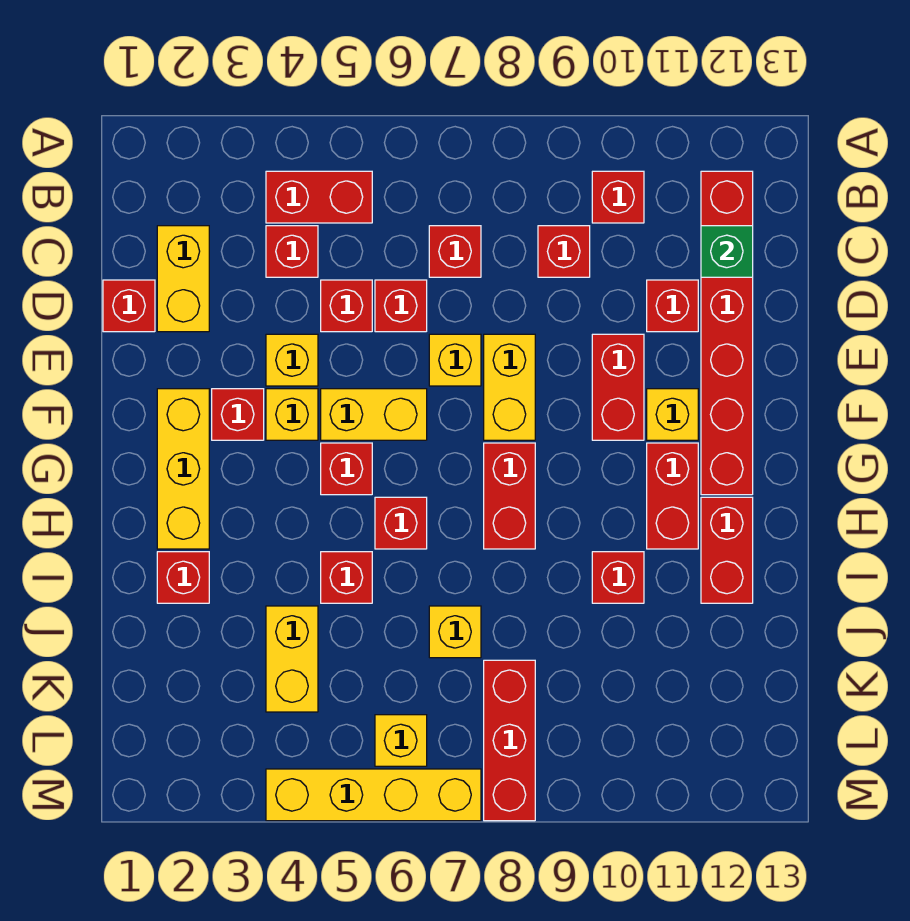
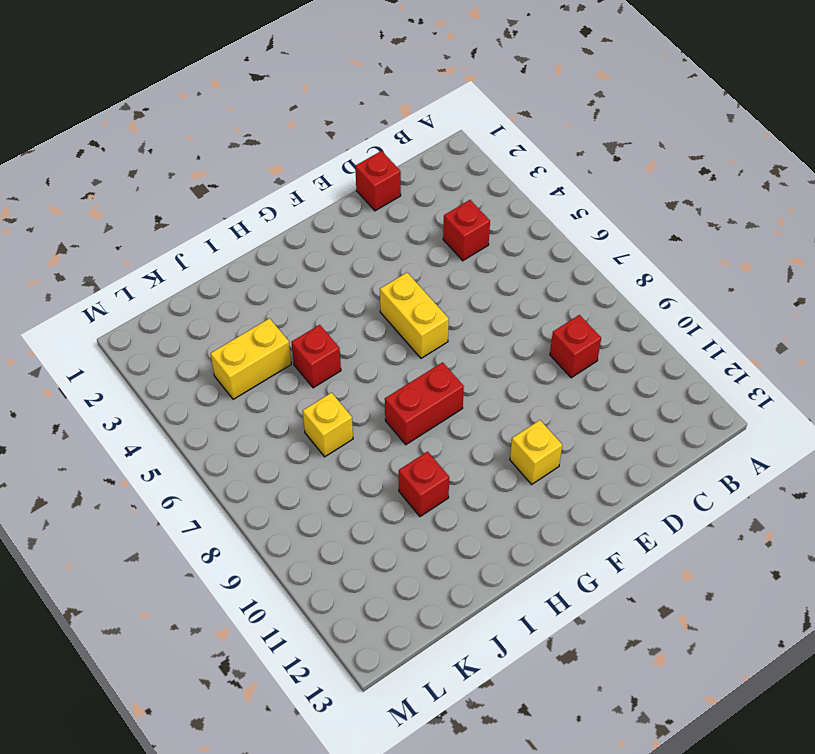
none -> red brick B4:B5 level 1
none -> red brick B10 level 1
none -> red brick B12:G12 level 1
none -> yellow brick C2:D2 level 1

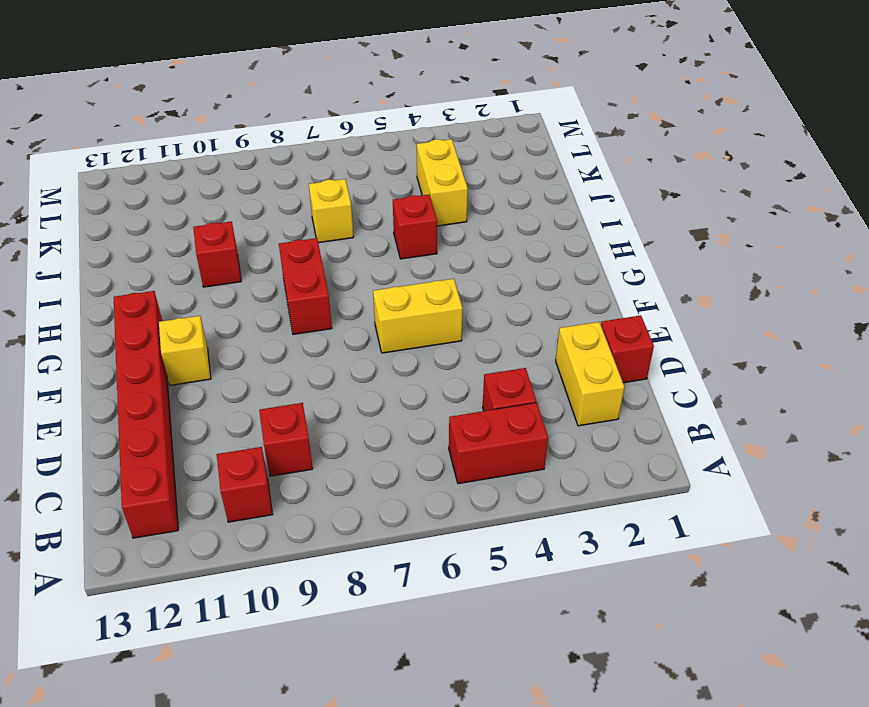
none -> red brick C7 level 1
none -> red brick D5 level 1
none -> red brick D6 level 1
none -> red brick D11 level 1

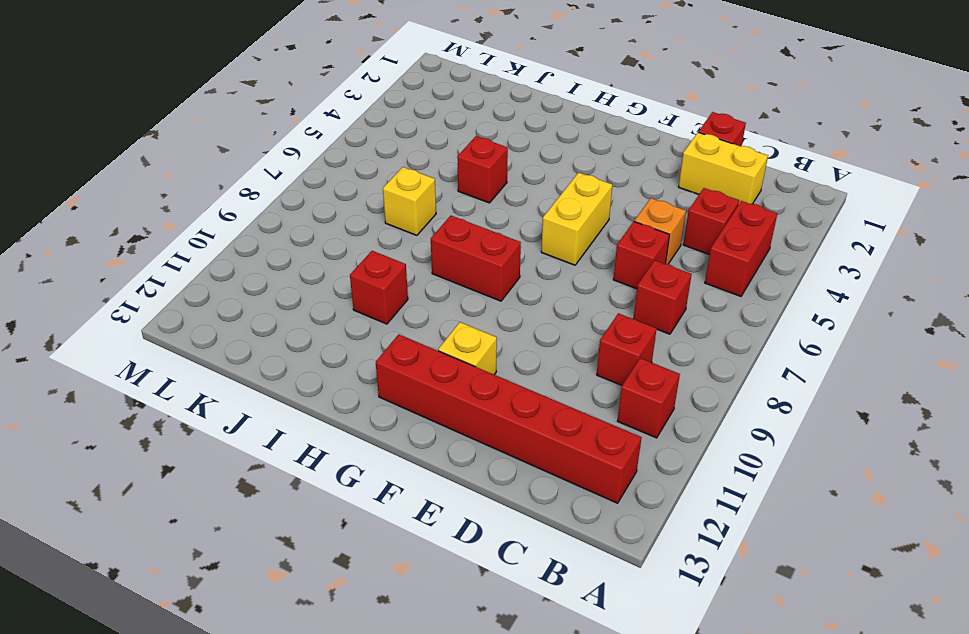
orange brick D5 level 1 -> red brick D5 level 1
none -> red brick D11 level 1
none -> yellow brick E4 level 1
none -> yellow brick E7 level 1
none -> yellow brick E8:F8 level 1

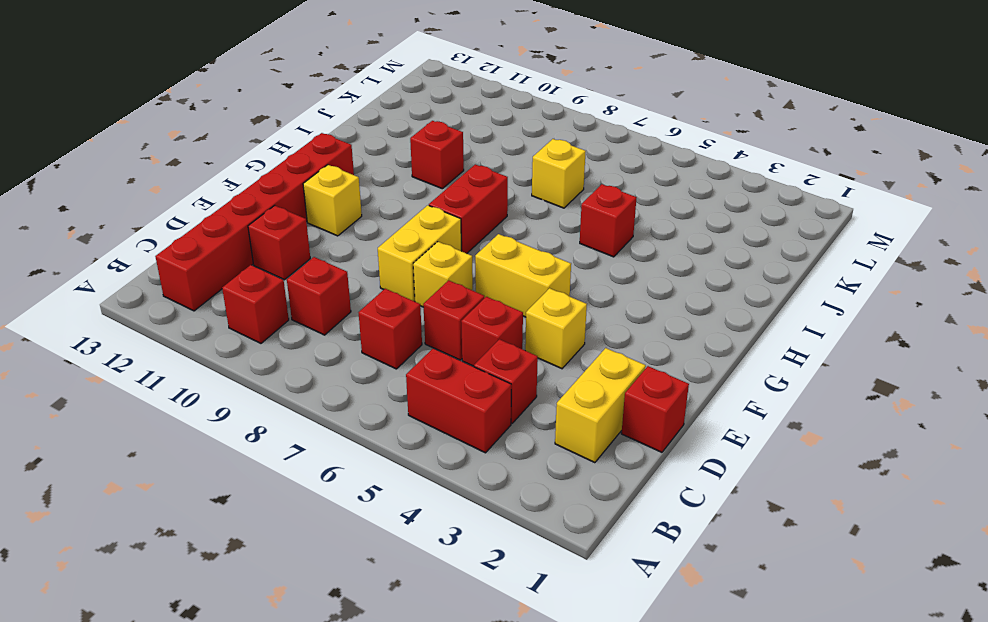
none -> red brick E10:F10 level 1
none -> yellow brick F2:H2 level 1
none -> red brick F3 level 1
none -> yellow brick F4 level 1

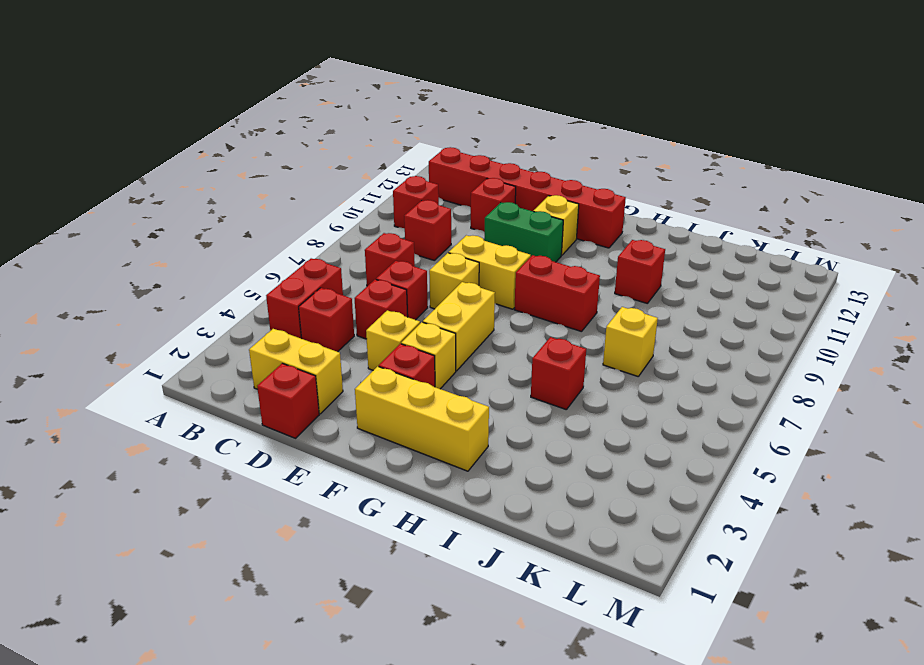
green brick E10:F10 level 1 -> red brick E10:F10 level 1
none -> red brick G5 level 1
none -> red brick G11:H11 level 1
none -> red brick H6 level 1
none -> red brick H12:I12 level 1

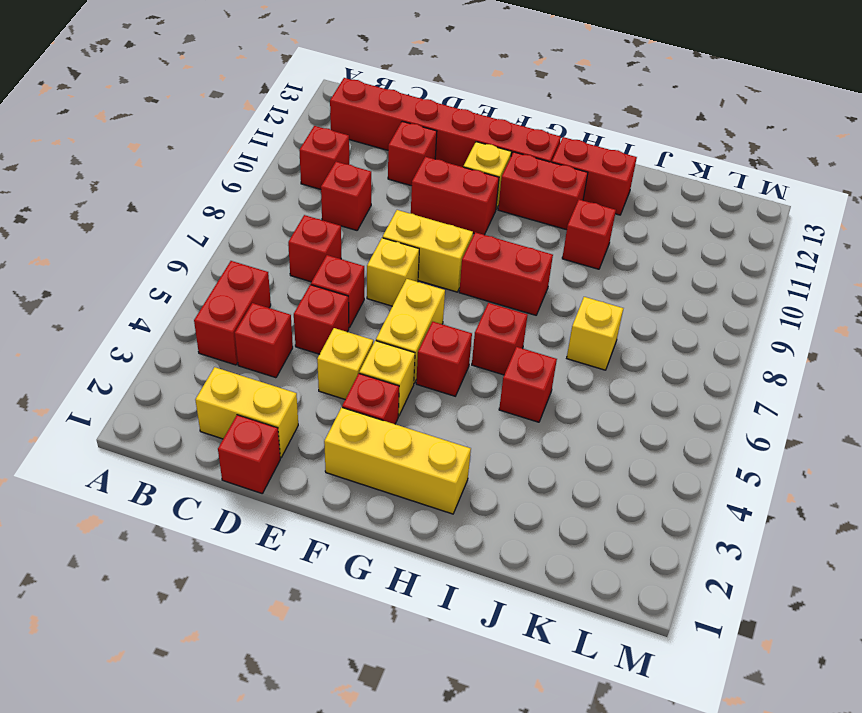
none -> red brick I2 level 1
none -> yellow brick J4:K4 level 1
none -> red brick K8:M8 level 1
none -> yellow brick L6 level 1

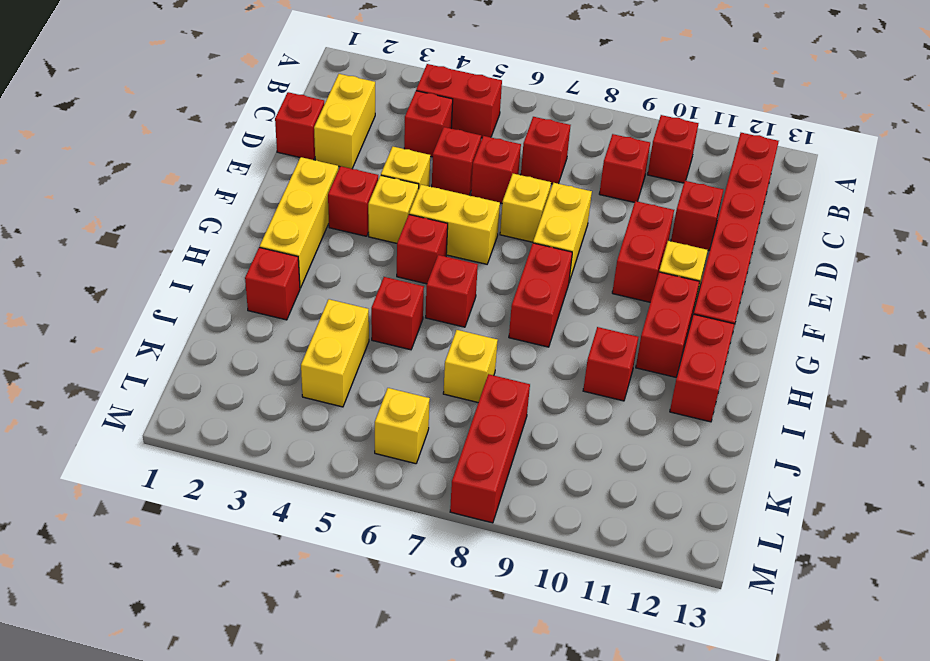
none -> yellow brick M4:M7 level 1
none -> green brick C12 level 2

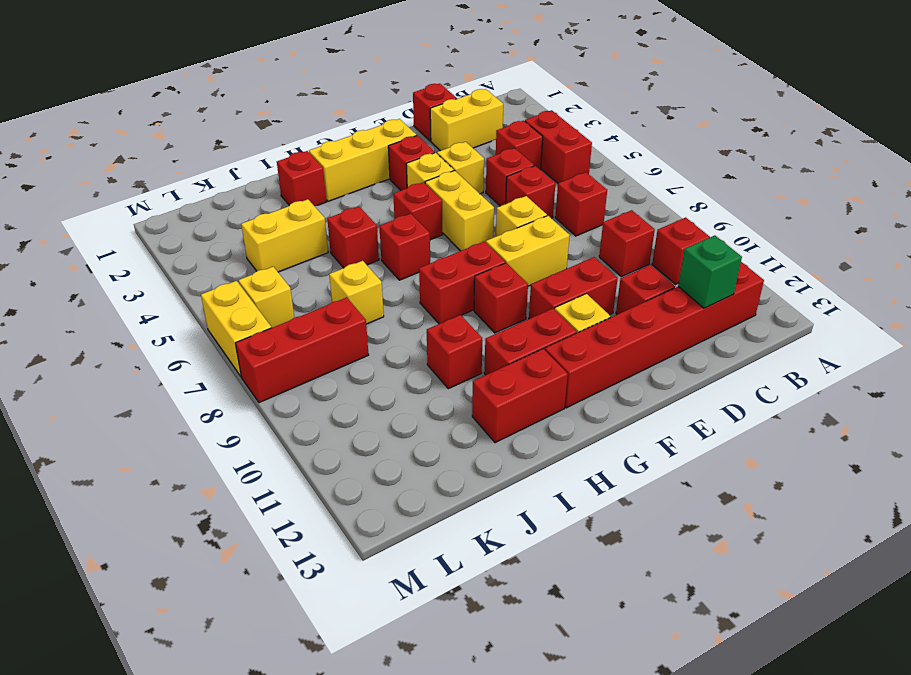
red brick G9 level 1 -> none
yellow brick M6:M7 level 1 -> yellow brick M4:M7 level 1

